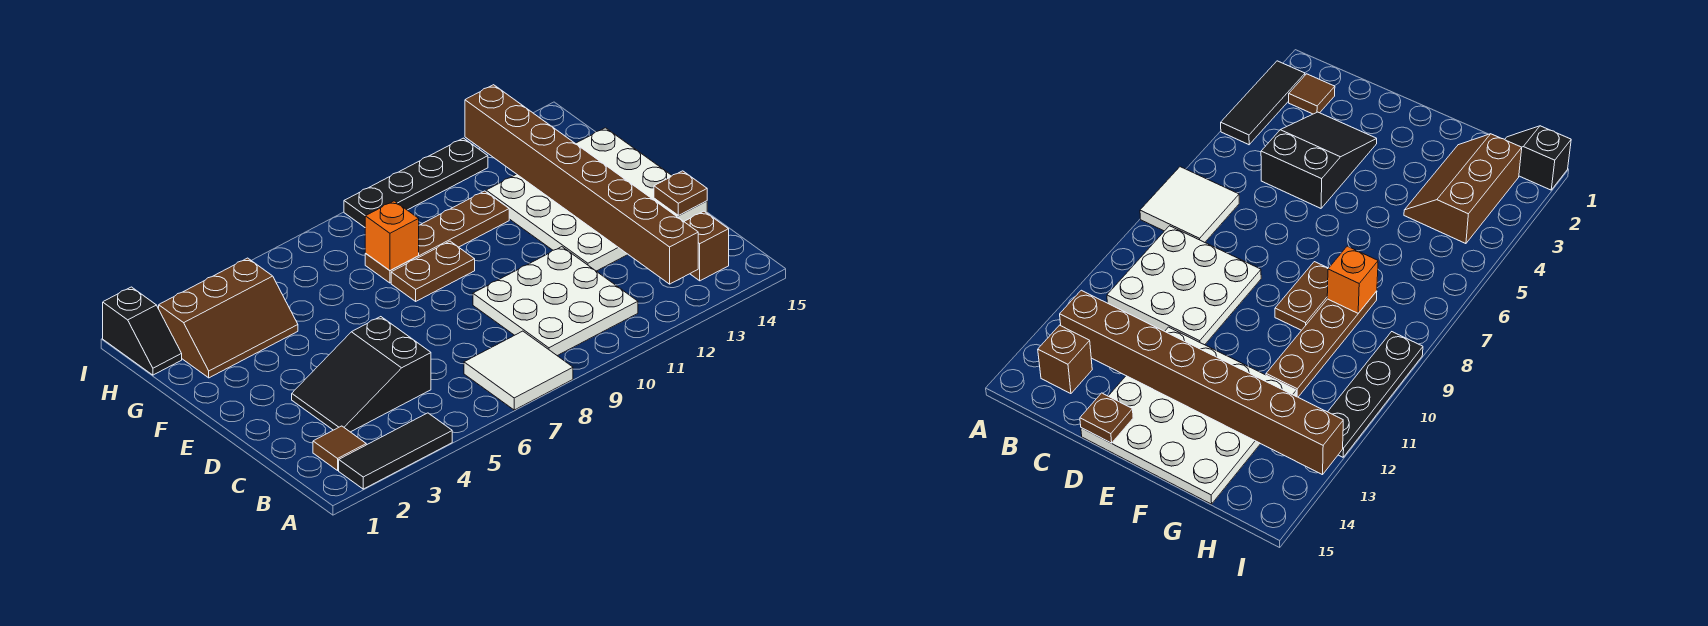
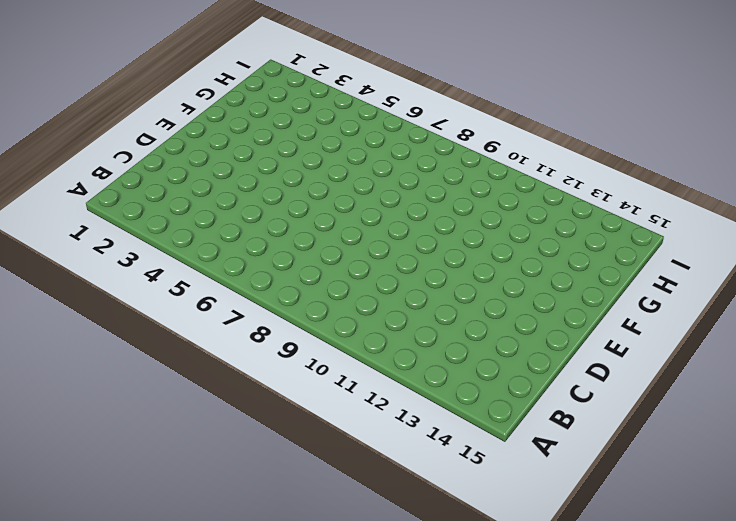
none -> black tile A2:A4 level 1
none -> white tile A7:B8 level 1
none -> brown tile B2 level 1

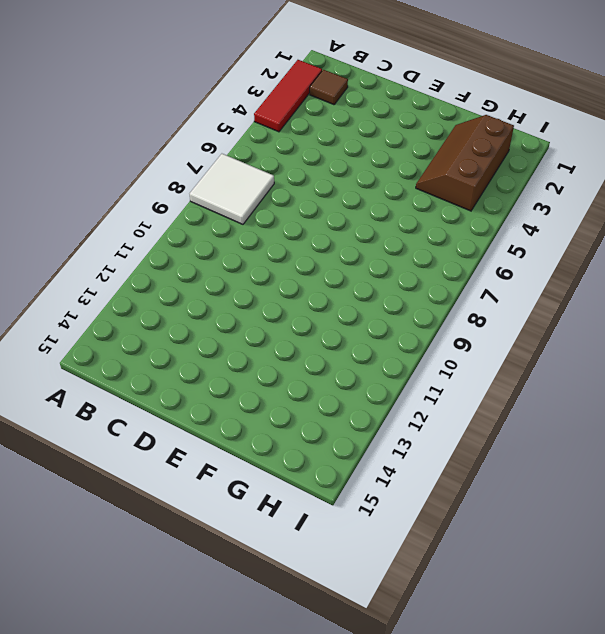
red tile A2:A4 level 1 -> black tile A2:A4 level 1
none -> white plate B9:D11 level 1
none -> brown brick B14 level 1
none -> black slope C3:D5 level 1 top 5

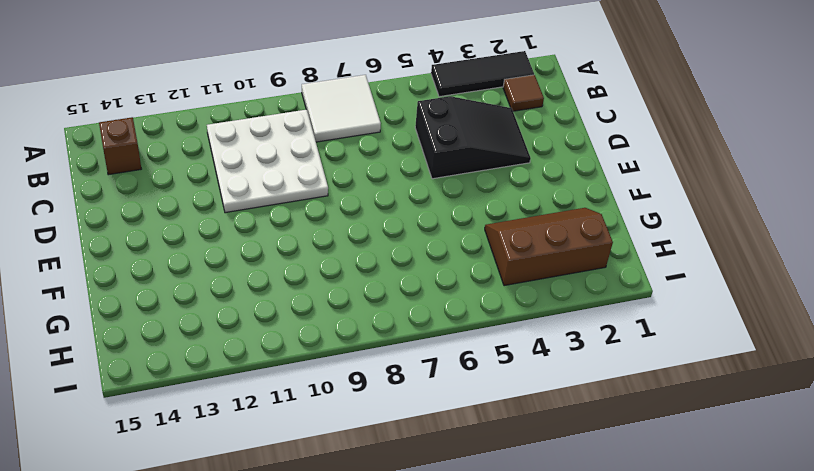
none -> white plate D12:G15 level 1
none -> brown plate F8:F9 level 1
none -> brown plate G8:G11 level 1

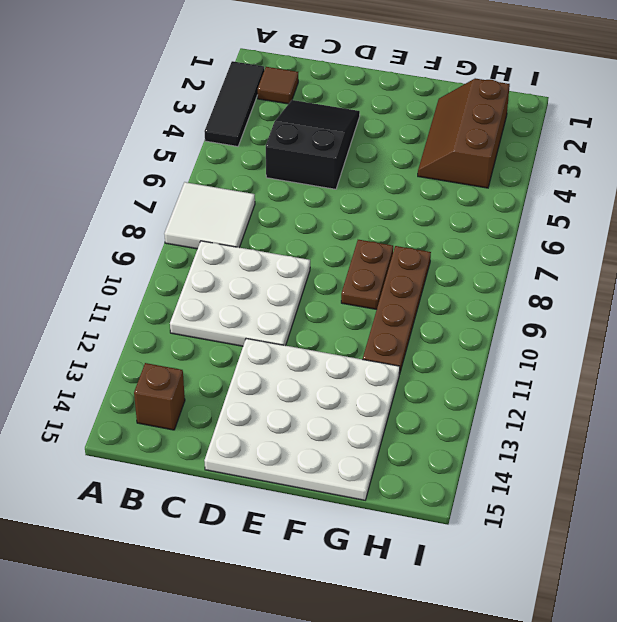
none -> black slope H1:I1 level 1 top I
none -> black plate I9:I12 level 1
none -> brown brick B13:I13 level 2

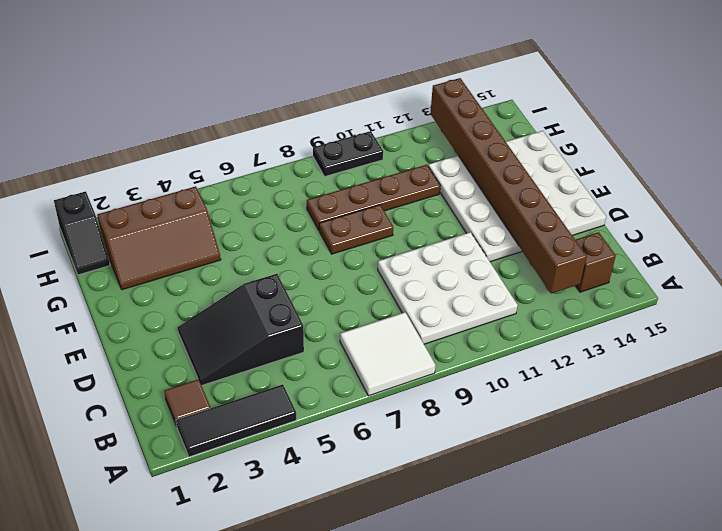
black plate I9:I10 level 1 -> black plate I9:I12 level 1
none -> brown plate D15 level 2
none -> orange brick G8 level 2

